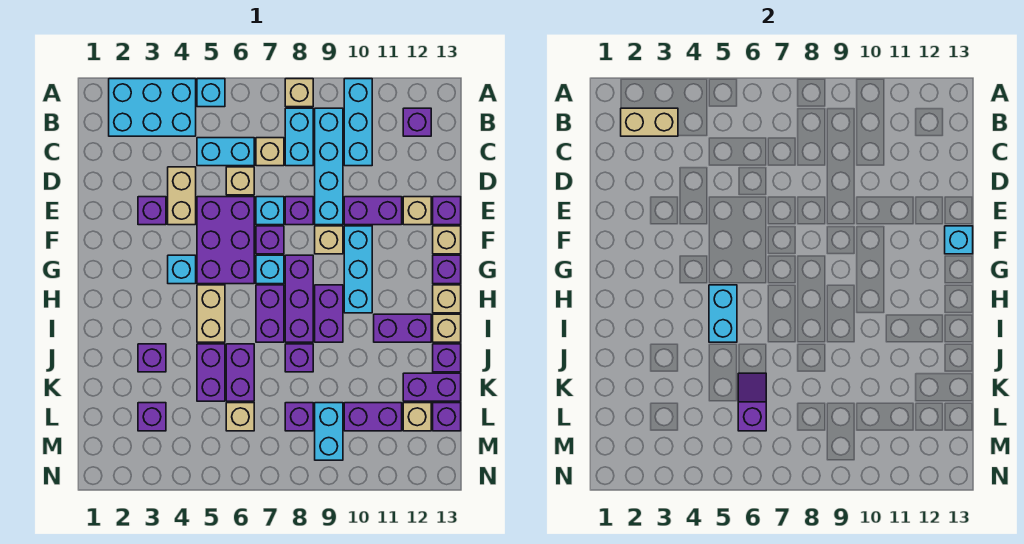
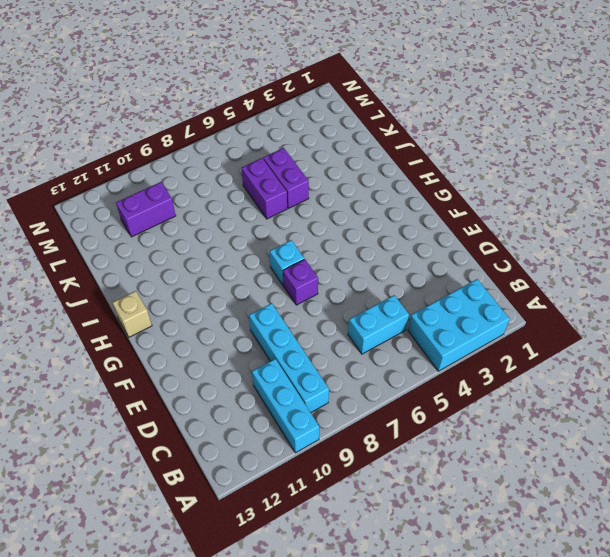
none -> cyan brick A5 level 1
none -> tan brick A8 level 1
none -> cyan brick B8:C8 level 1
none -> purple brick B12 level 1

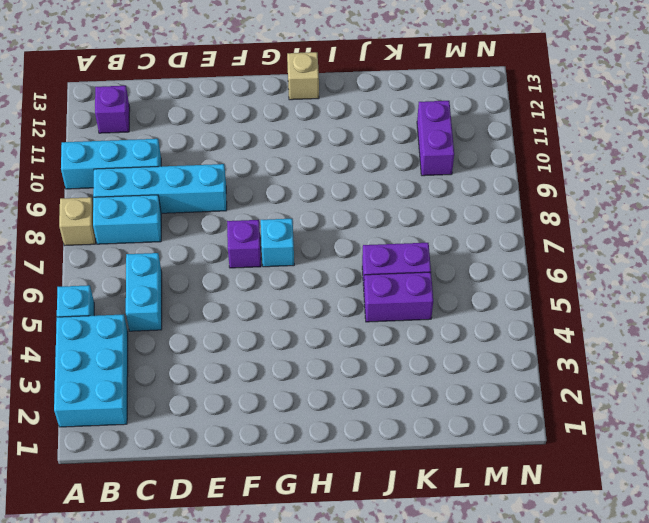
none -> tan brick C7 level 1
none -> tan brick D4:E4 level 1
none -> tan brick D6 level 1
none -> purple brick E3 level 1

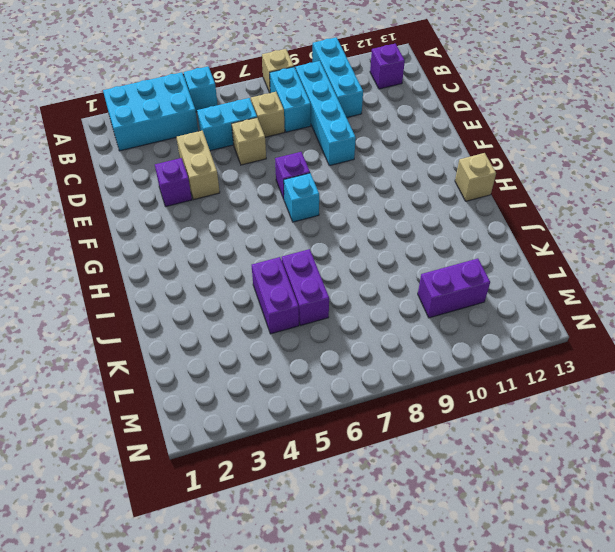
none -> purple brick E5:G6 level 1
none -> cyan brick E7 level 1
none -> purple brick E8 level 1
none -> purple brick E10:E11 level 1

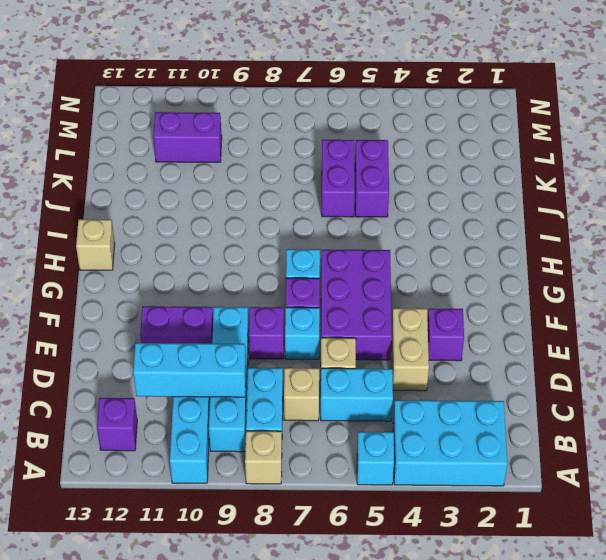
cyan brick C9:C11 level 2 -> cyan brick F10:H10 level 1
none -> tan brick E12 level 1
none -> purple brick E13 level 1
none -> tan brick F9 level 1
none -> tan brick F13 level 1

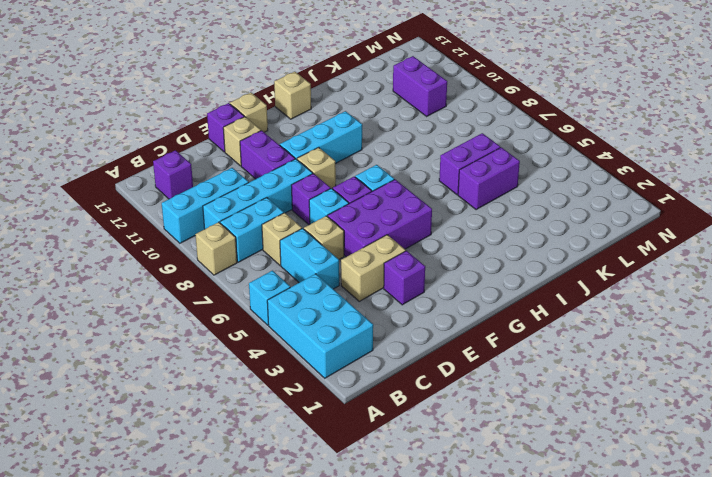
none -> cyan brick G4 level 1
none -> purple brick G8:I8 level 1
none -> purple brick G13 level 1
none -> tan brick H5:I5 level 1

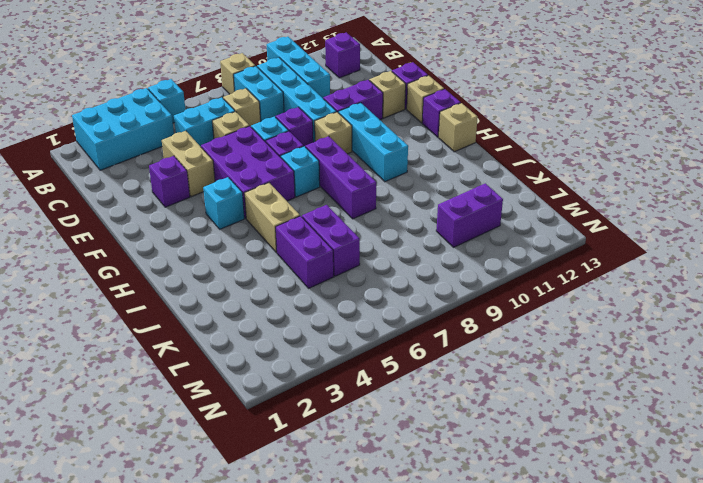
none -> purple brick H7:I7 level 1
none -> purple brick H9:I9 level 1
none -> purple brick I11:I12 level 1
none -> tan brick I13 level 1

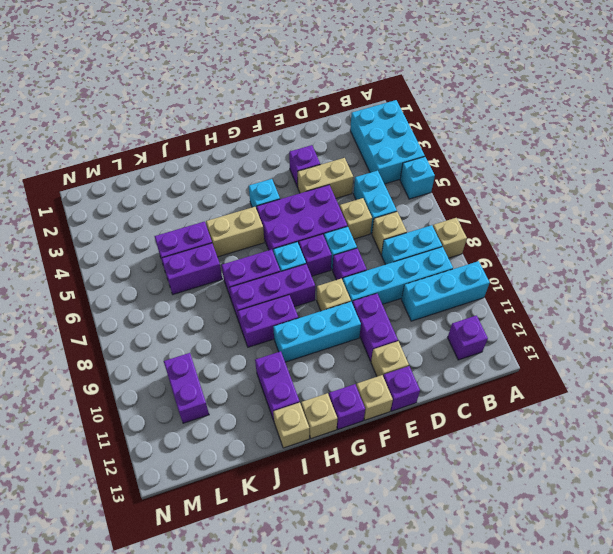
none -> purple brick J3 level 1
none -> purple brick J8 level 1
none -> purple brick J13 level 1
none -> purple brick K12:K13 level 1

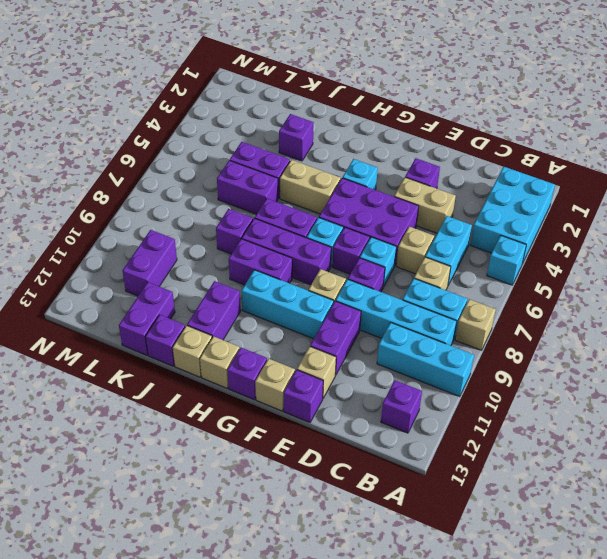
none -> purple brick L3 level 1
none -> tan brick L6 level 1
none -> purple brick L8 level 1
none -> cyan brick L9:M9 level 1

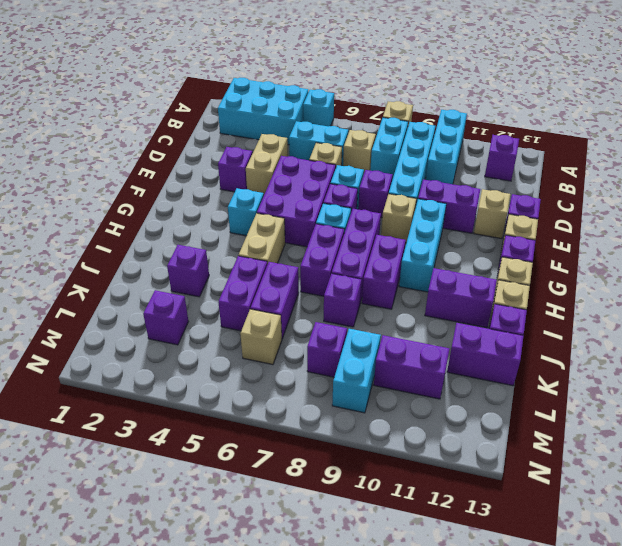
none -> tan brick L12 level 1
none -> purple brick L13 level 1
none -> tan brick B2:B3 level 2
none -> cyan brick F13 level 2

